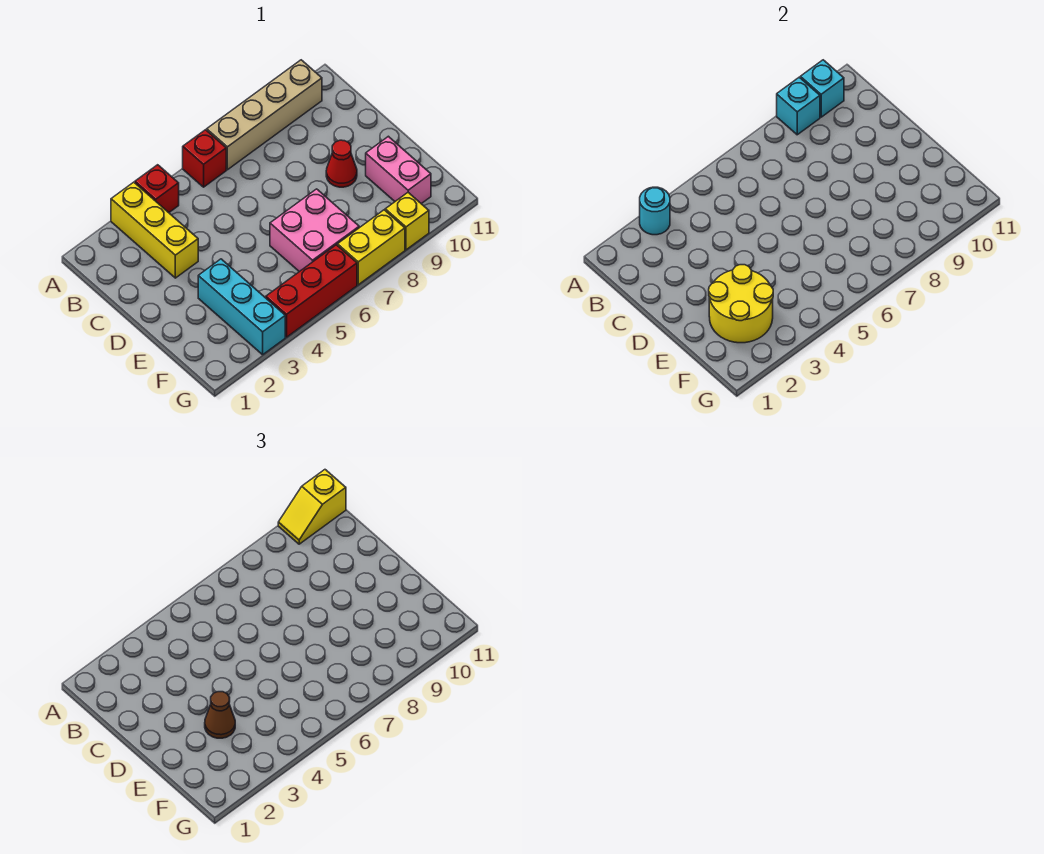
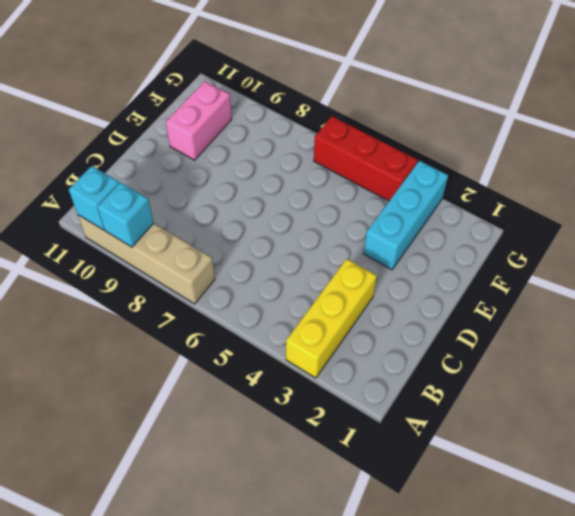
none -> red brick A4 level 1
none -> red brick A6 level 1
none -> red cone D9 level 1

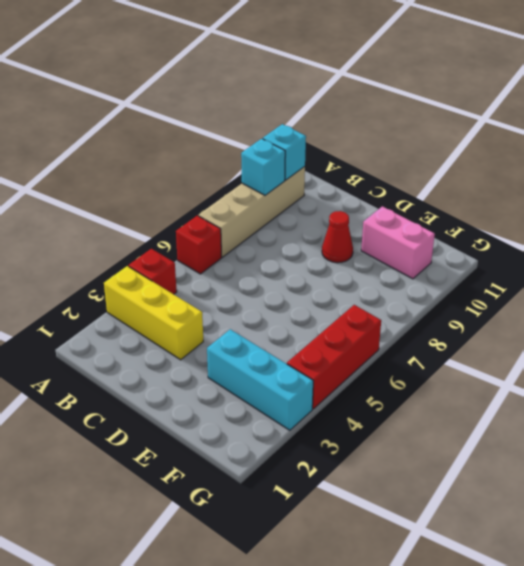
none -> pink brick E6:F7 level 1
none -> yellow brick G7:G8 level 1
none -> yellow brick G9 level 1

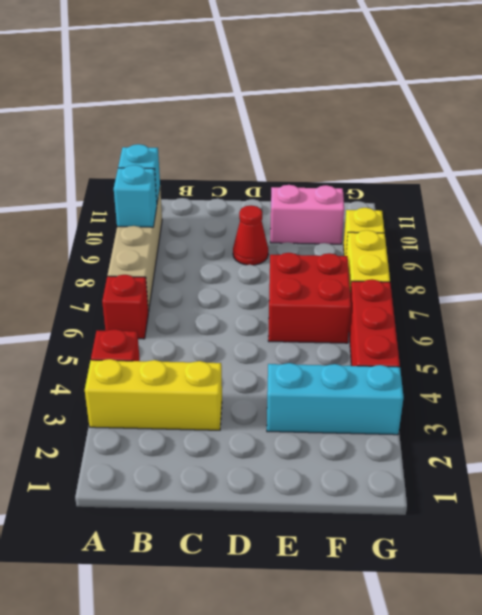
red brick E6:F7 level 1 -> pink brick E6:F7 level 1
none -> cyan round brick A3 level 2
none -> yellow round brick E2:F3 level 2
none -> yellow slope A10:A11 level 3 top 11

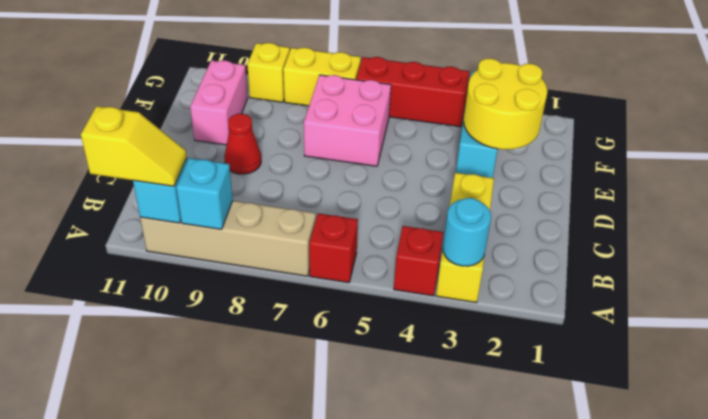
none -> brown cone E3 level 3

